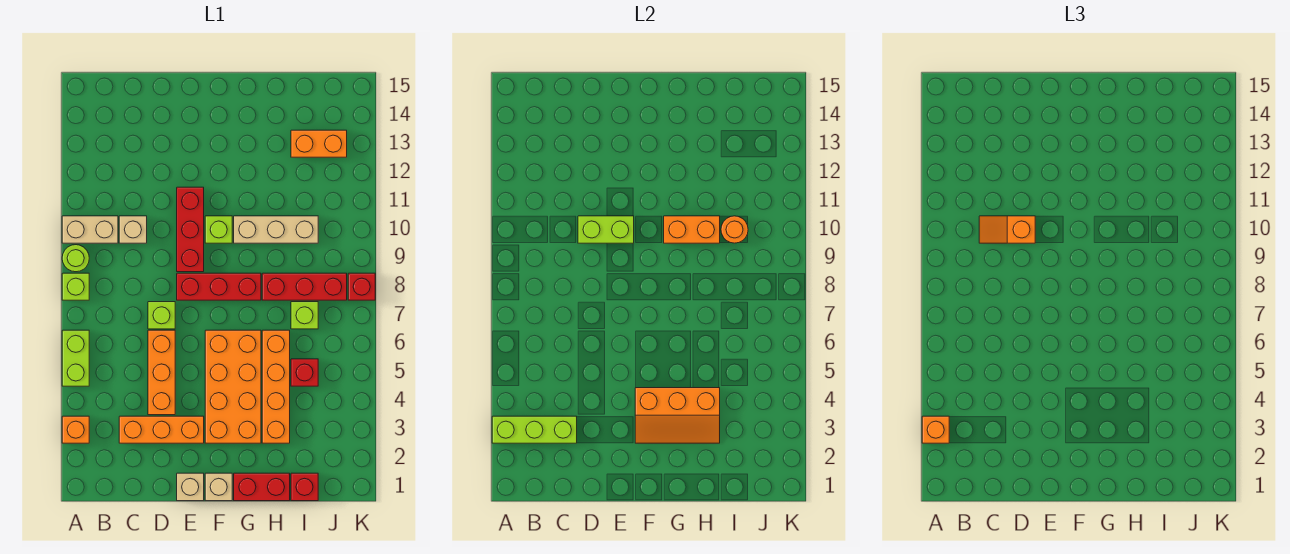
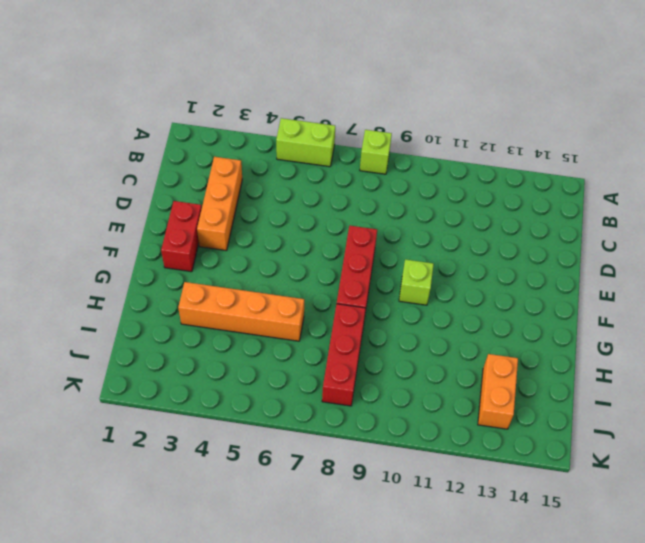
red brick E2:F2 level 1 -> red brick G1:H1 level 1
none -> orange brick A3 level 1
none -> lime round brick A9 level 1
none -> tan brick A10:B10 level 1
none -> tan brick C10 level 1

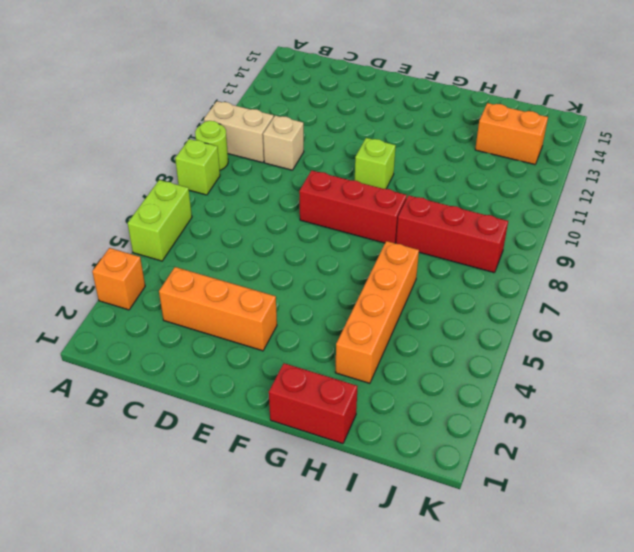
none -> orange brick D4:D6 level 1
none -> lime brick D7 level 1
none -> tan brick E1 level 1
none -> red brick E9:E11 level 1

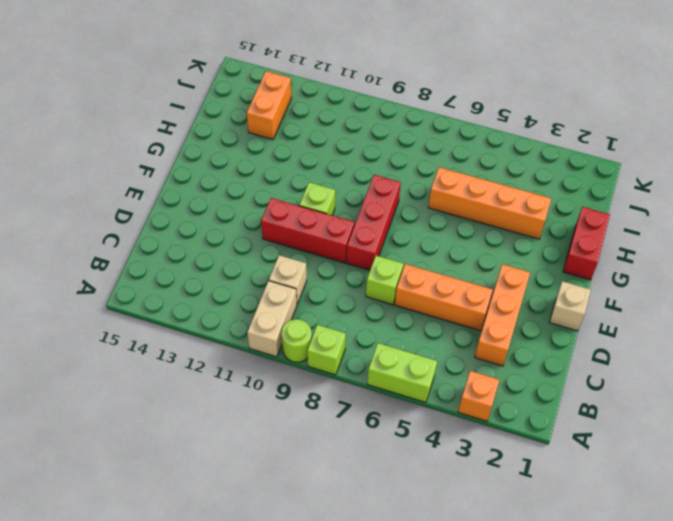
none -> tan brick F1 level 1
none -> orange brick F3:G6 level 1
none -> tan brick G10:I10 level 1
none -> red brick H8:J8 level 1

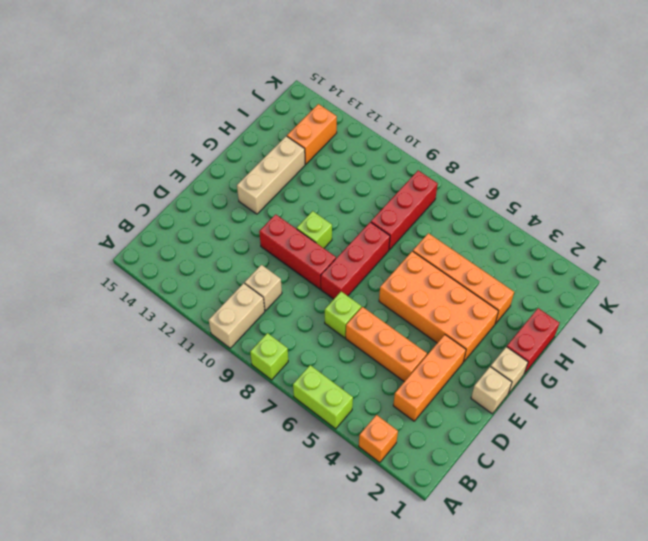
tan brick F13:H13 level 1 -> tan brick G10:I10 level 1
none -> lime round brick A9 level 1
none -> red brick I1 level 1
none -> red brick I5 level 1
none -> lime brick I7 level 1

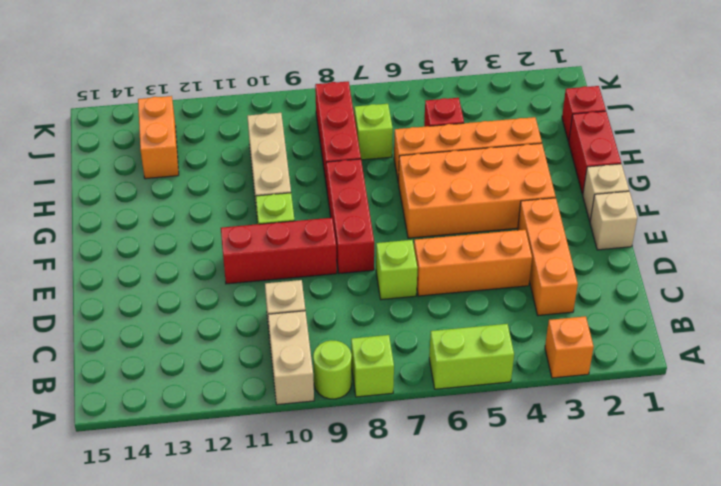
none -> red brick K8 level 1
none -> lime brick A3:C3 level 2
none -> lime brick D10:E10 level 2
none -> orange slope F3:H4 level 2 top 4

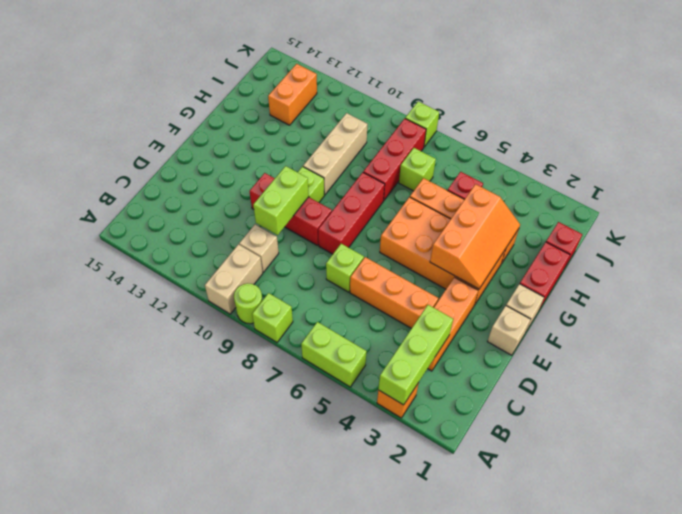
lime brick K8 level 1 -> red brick K8 level 1
none -> orange brick G10:H10 level 2
none -> orange round brick I10 level 2
none -> orange brick A3 level 3
none -> orange slope C10:D10 level 3 top D

